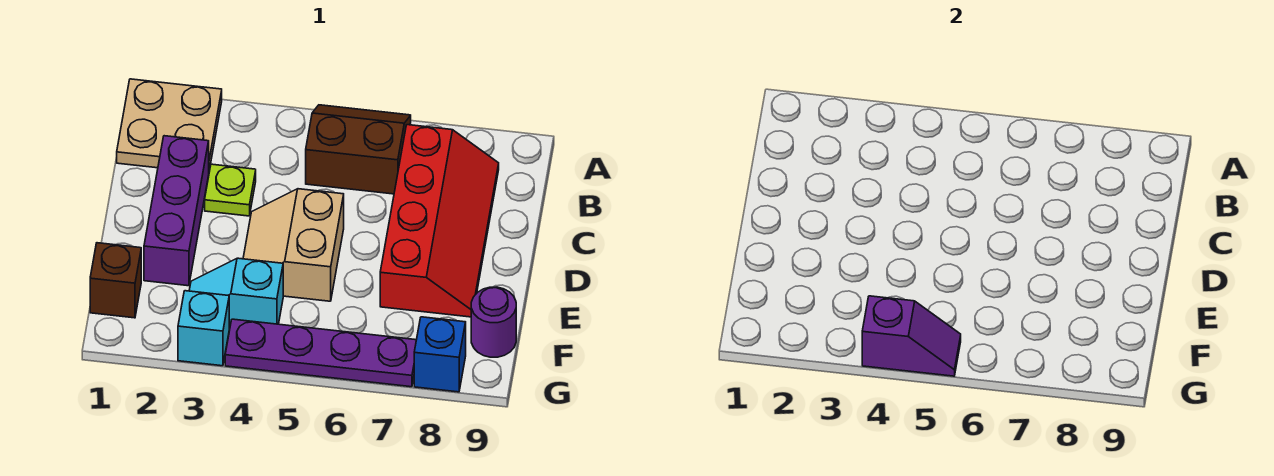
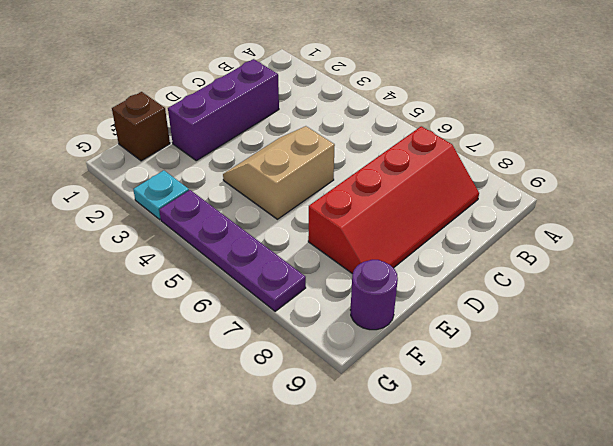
cyan plate G3 level 1 -> cyan brick G3 level 1
none -> tan plate A1:B2 level 1
none -> brown slope A5:B6 level 1 top B
none -> lime plate C3 level 1

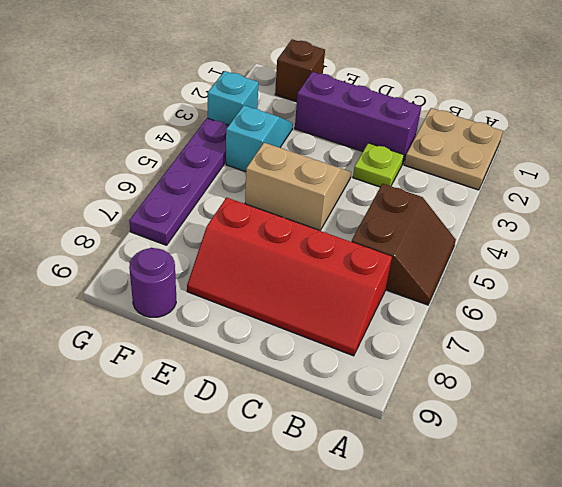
none -> blue brick G8 level 1
none -> purple slope G4:G5 level 2 top 4

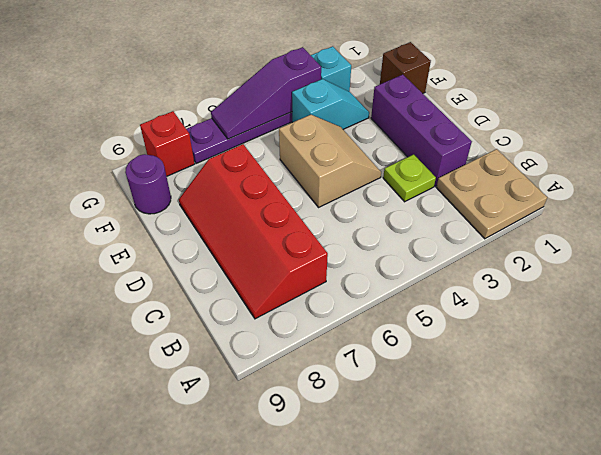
purple slope G4:G6 level 2 top 4 -> purple slope G4:G5 level 2 top 4
red brick G8 level 1 -> blue brick G8 level 1
none -> brown slope A5:B6 level 1 top B

